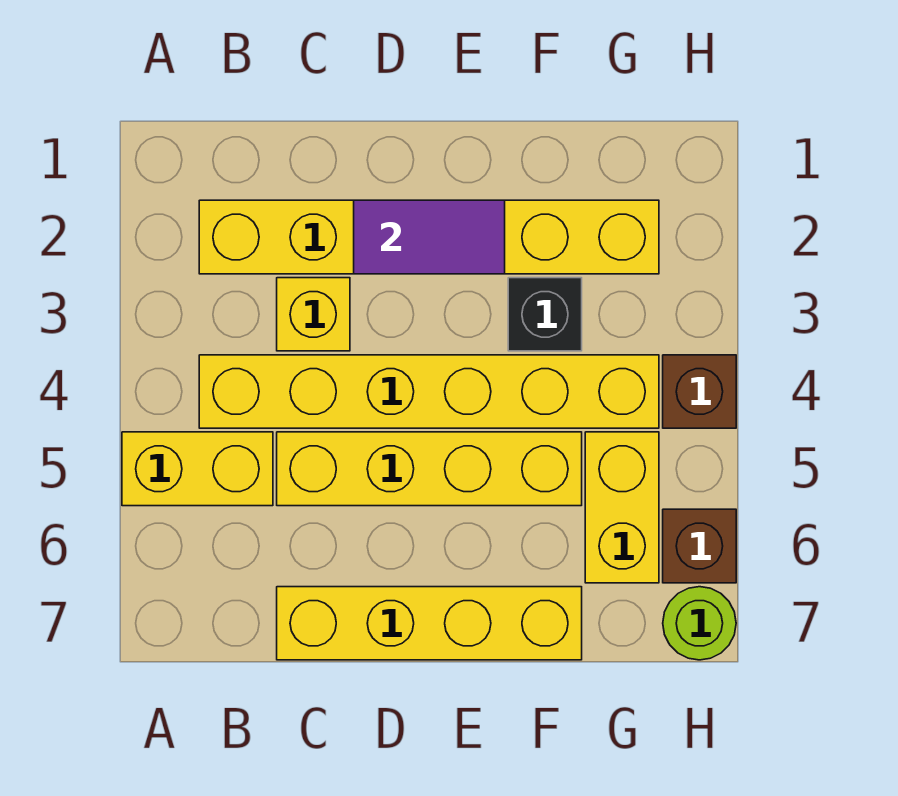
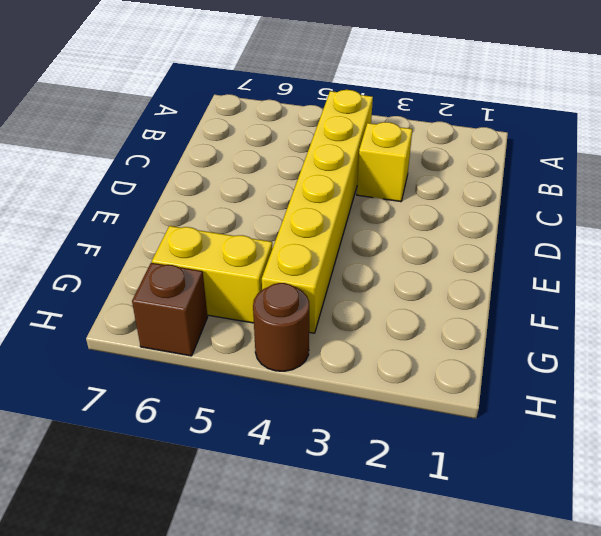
brown round brick H4 level 1 -> brown brick H4 level 1
none -> yellow brick A5:B5 level 1
none -> yellow brick B2:G2 level 1
none -> yellow brick C5:F5 level 1

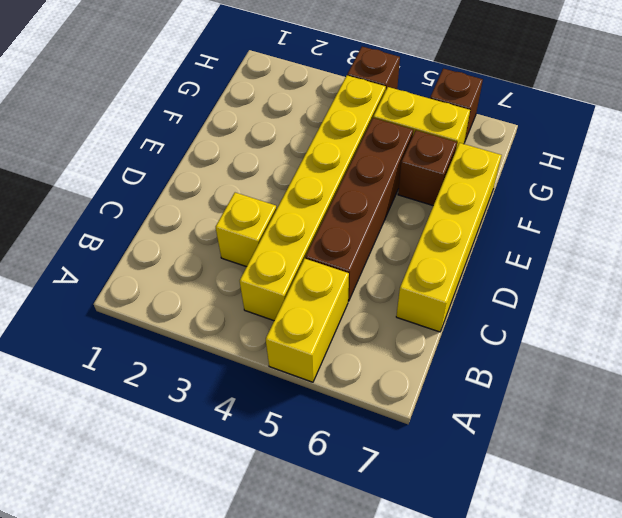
brown brick C5:F5 level 1 -> yellow brick C5:F5 level 1
brown brick F6 level 1 -> none
none -> yellow brick B2:G2 level 1
none -> black brick F3 level 1
none -> lime round brick H7 level 1

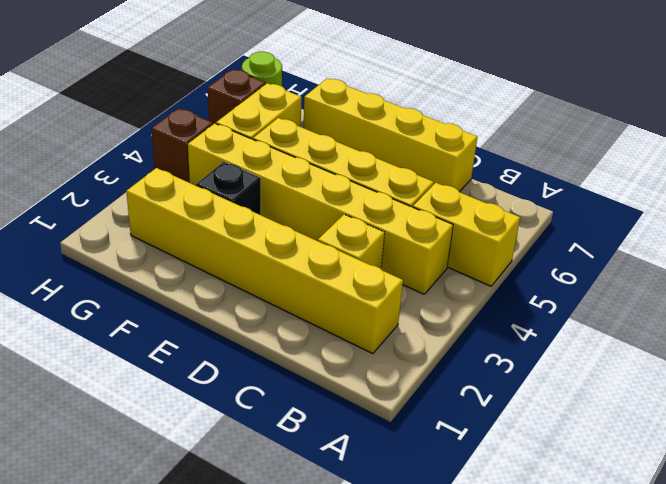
none -> purple tile D2:E2 level 2

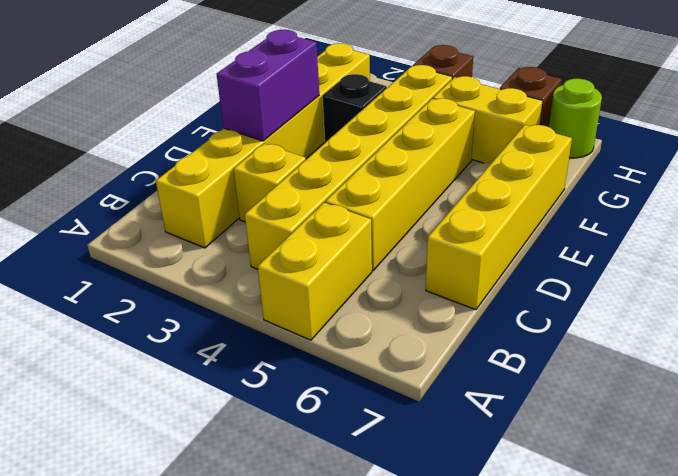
purple brick D2:E2 level 2 -> purple tile D2:E2 level 2

